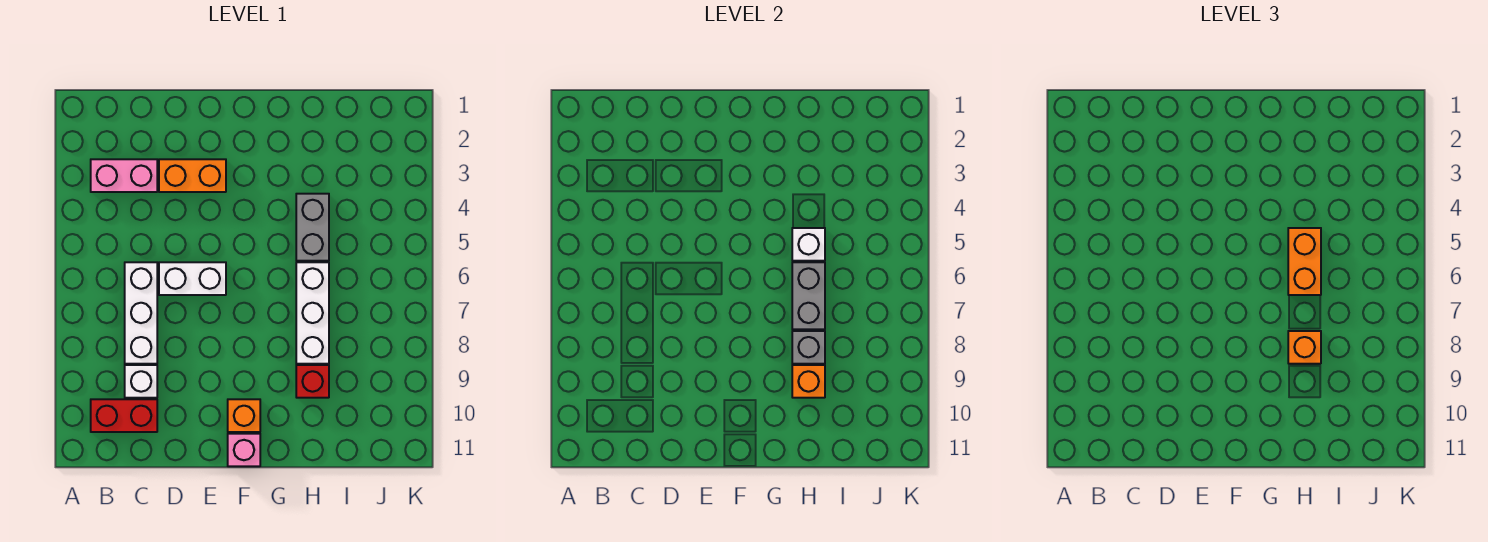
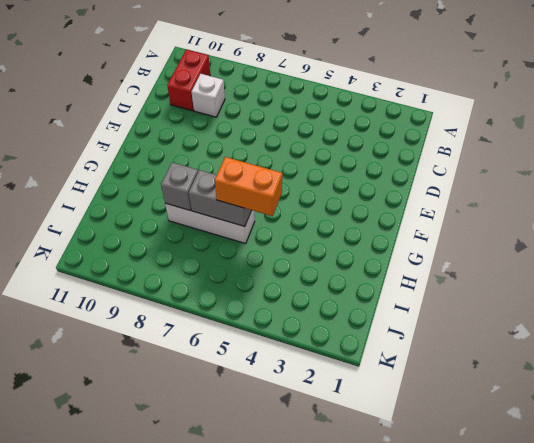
none -> pink brick B3:C3 level 1
none -> white brick C6:C8 level 1
none -> orange brick D3:E3 level 1

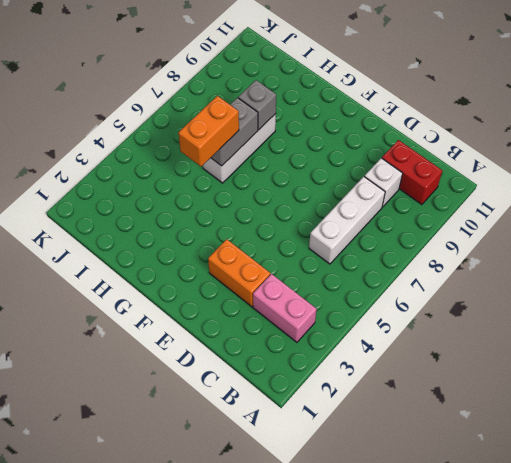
none -> white brick D6:E6 level 1
none -> orange brick F10 level 1
none -> pink brick F11 level 1

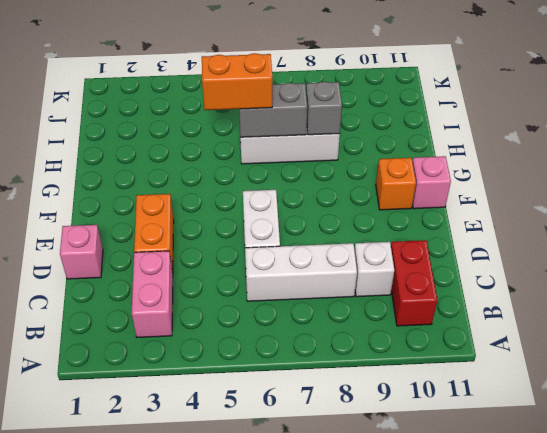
pink brick D1 level 1 -> none
none -> grey brick H4:H5 level 1
none -> red brick H9 level 1
none -> white brick H5 level 2

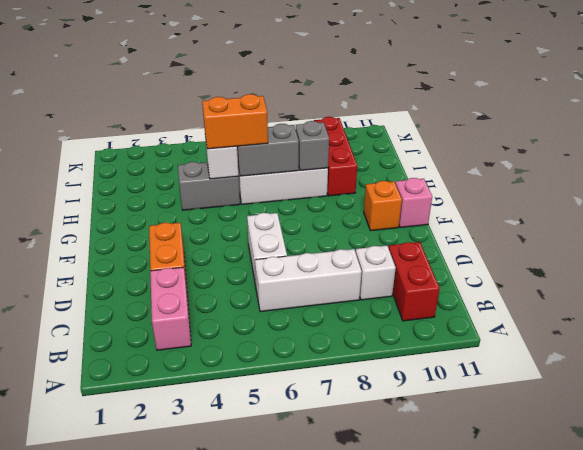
red brick H9:J9 level 1 -> red brick H9 level 1
none -> orange brick H9 level 2
none -> orange brick H8 level 3

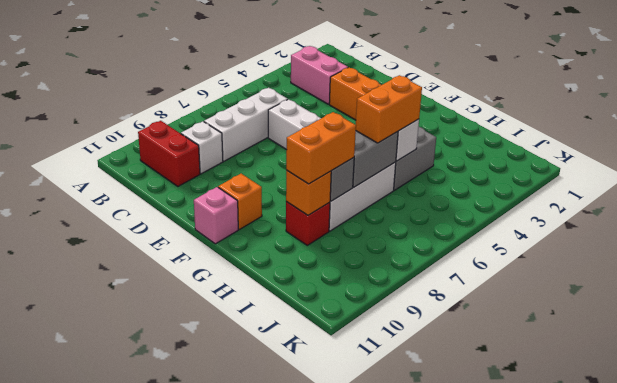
orange brick H8:H9 level 3 -> orange brick H8 level 3

